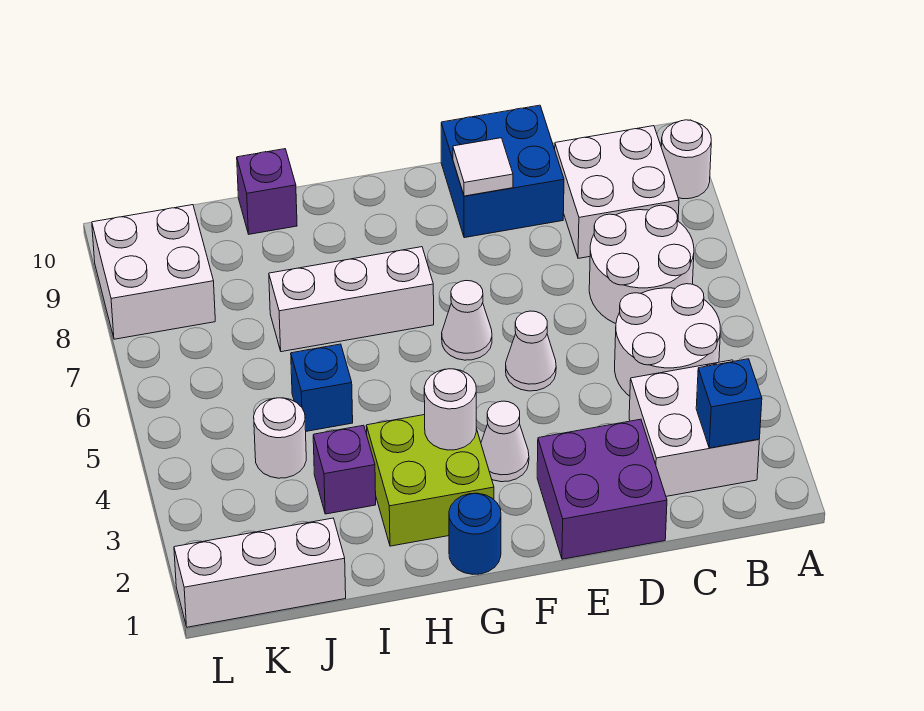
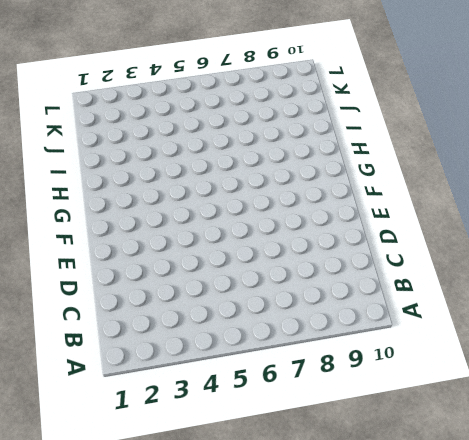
none -> white round brick A9 level 1
none -> white brick B2:C3 level 1
none -> white round brick B4:C5 level 1

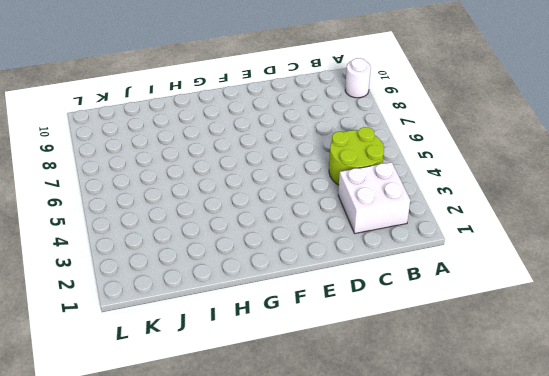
lime round brick B4:C5 level 1 -> white round brick B4:C5 level 1
none -> white round brick B6:C7 level 1
none -> white brick B8:C9 level 1
none -> purple brick D1:E2 level 1

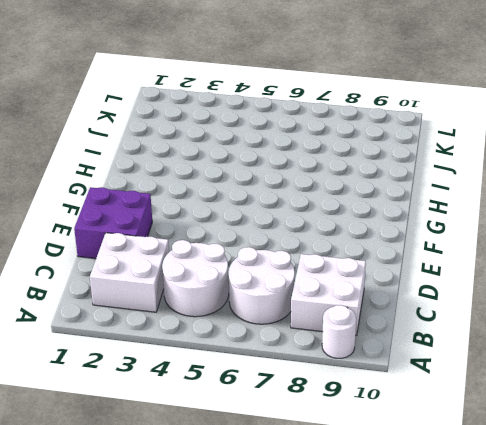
none -> blue brick D9:E10 level 1
none -> white cone E5 level 1
none -> white cone F3 level 1

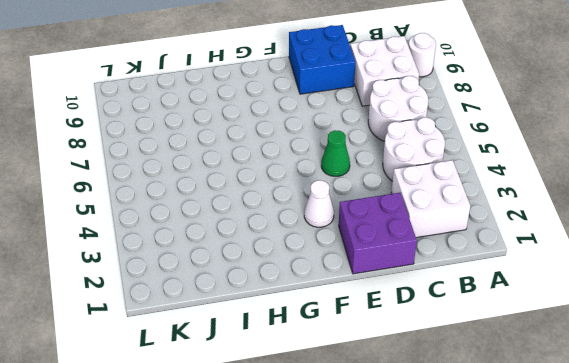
green cone E5 level 1 -> white cone E5 level 1
none -> white cone F6 level 1
none -> blue round brick G1 level 1
none -> lime brick G2:H3 level 1

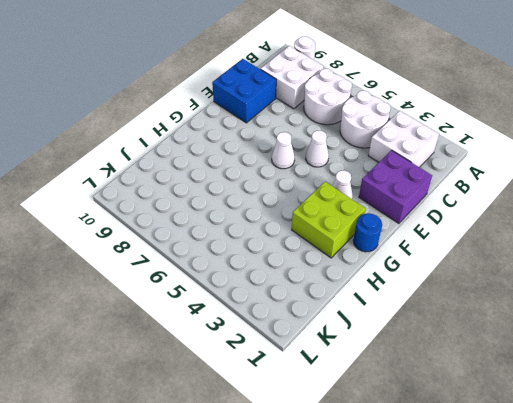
none -> white brick G7:I7 level 1
none -> purple brick I3 level 1
none -> blue brick I5 level 1

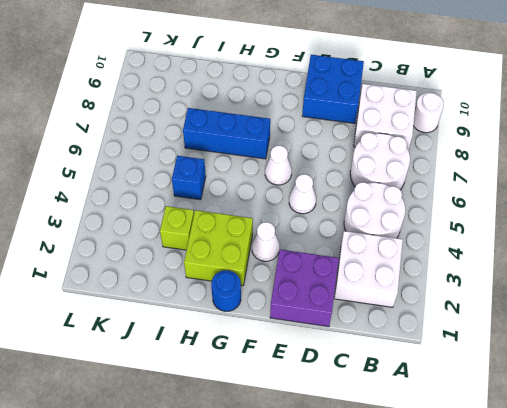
blue brick G7:I7 level 1 -> white brick G7:I7 level 1
lime brick I3 level 1 -> purple brick I3 level 1
none -> purple brick I10 level 1
none -> white brick J1:L1 level 1
none -> white round brick J4 level 1

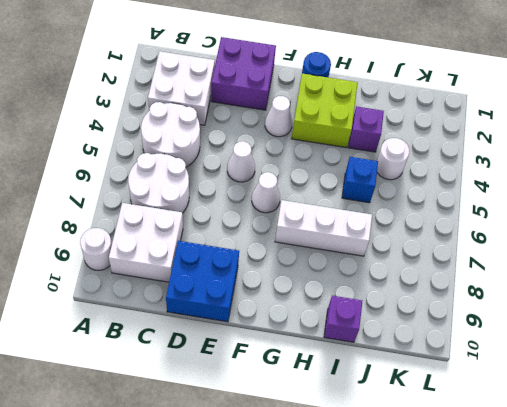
none -> white brick J1:L1 level 1
none -> white brick K8:L9 level 1
none -> blue brick B2 level 2

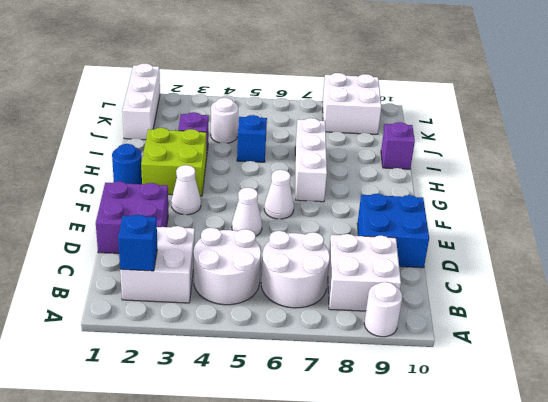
none -> white tile E9 level 2
none -> white round brick G3 level 2

